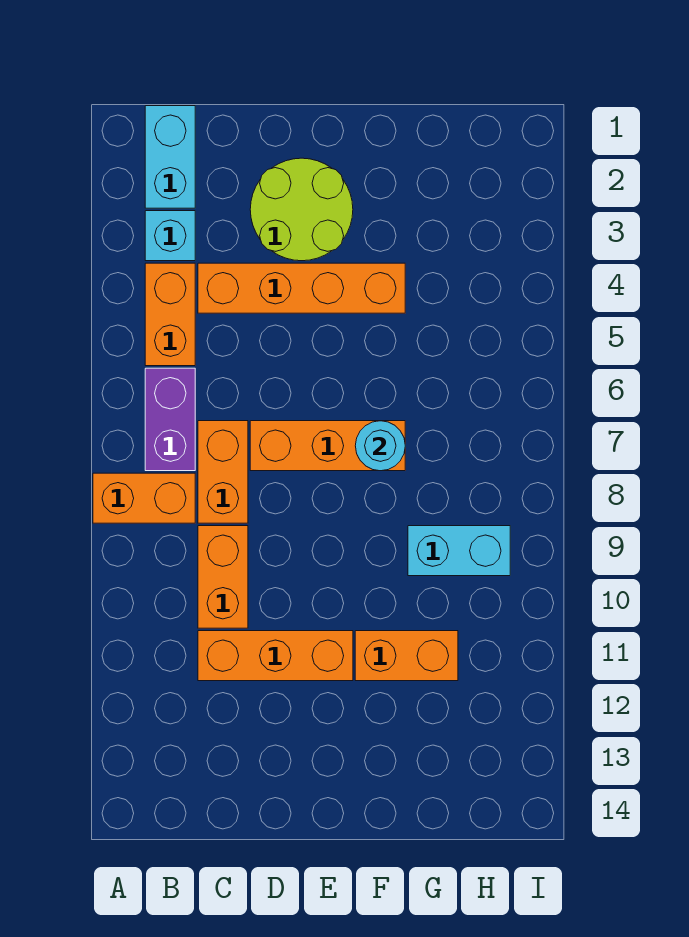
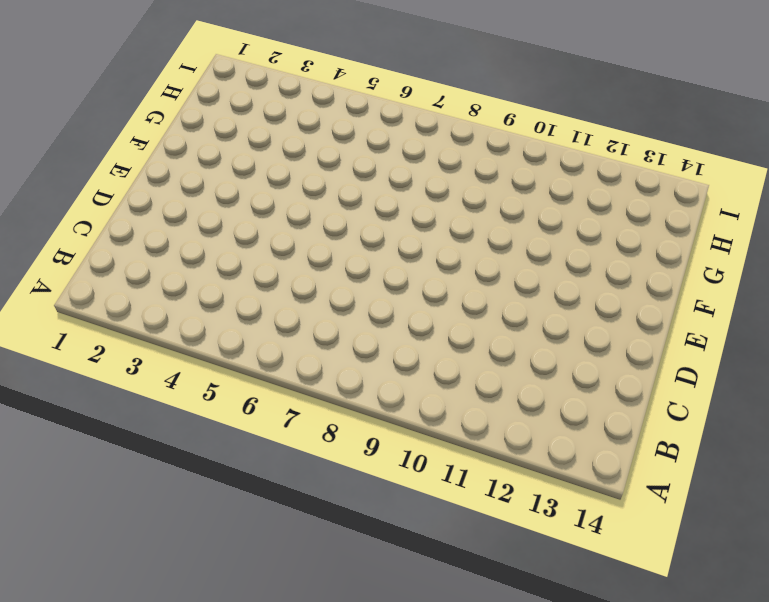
none -> orange brick A8:B8 level 1
none -> cyan brick B1:B2 level 1
none -> cyan brick B3 level 1

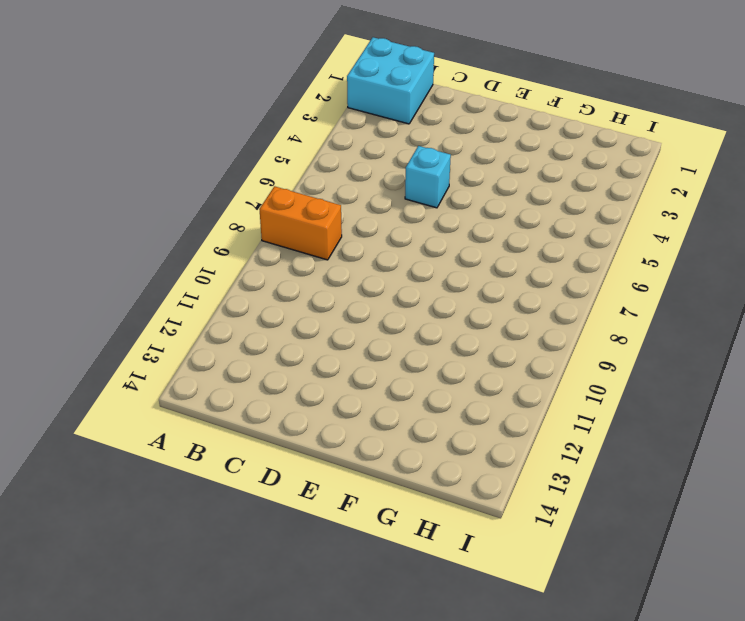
cyan brick A1:B2 level 1 -> cyan brick B1:B2 level 1
cyan brick D5 level 1 -> cyan brick B3 level 1
none -> orange brick B4:B5 level 1
none -> purple brick B6:B7 level 1
none -> orange brick C4:F4 level 1

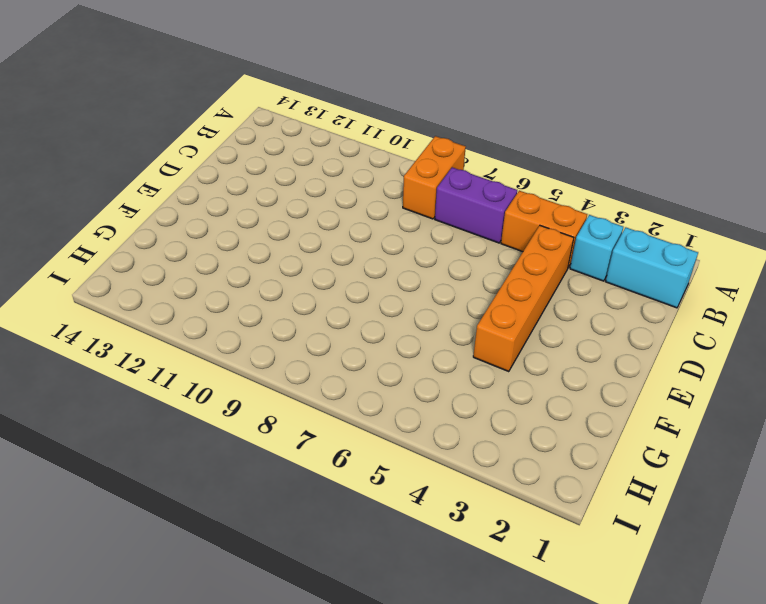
none -> orange brick C7:C8 level 1
none -> orange brick C9:C10 level 1
none -> orange brick C11:E11 level 1

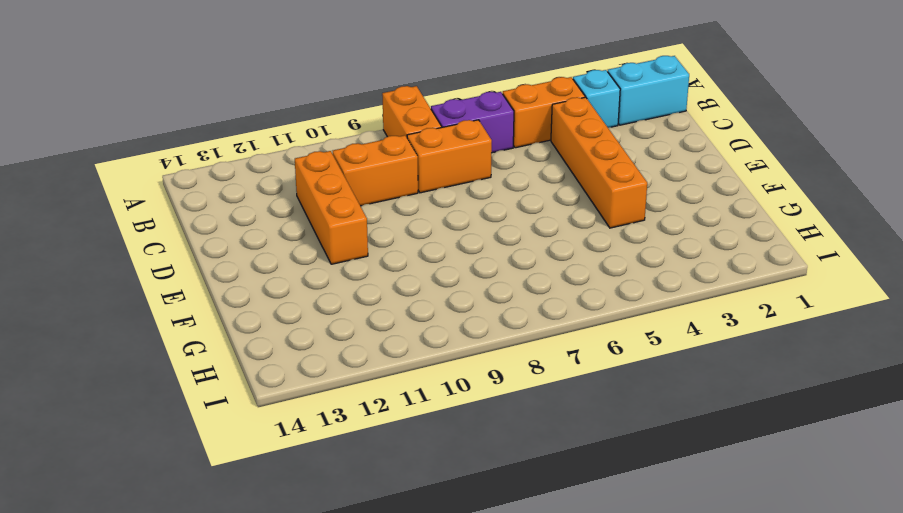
none -> lime round brick D2:E3 level 1
none -> orange brick D7:F7 level 1
none -> orange brick F11:G11 level 1

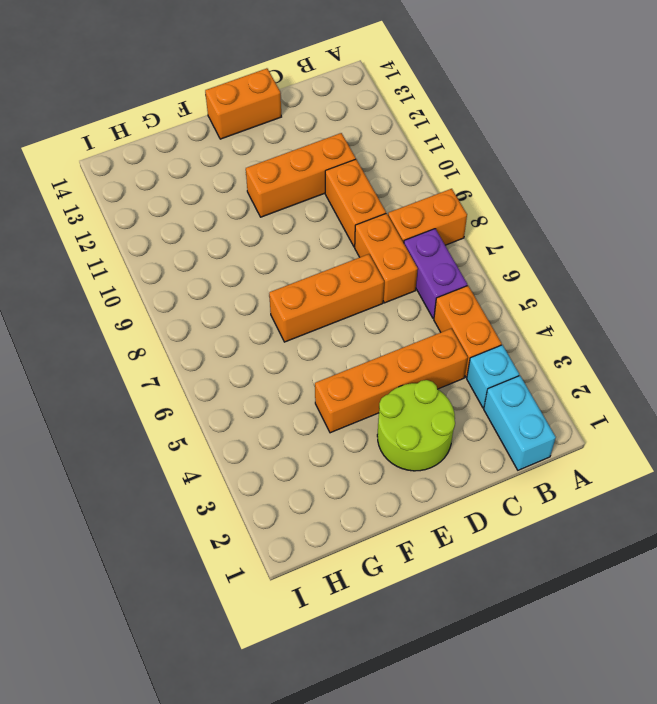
orange brick D14:E14 level 1 -> orange brick F11:G11 level 1
none -> cyan brick G9:H9 level 1
none -> cyan round brick F7 level 2

